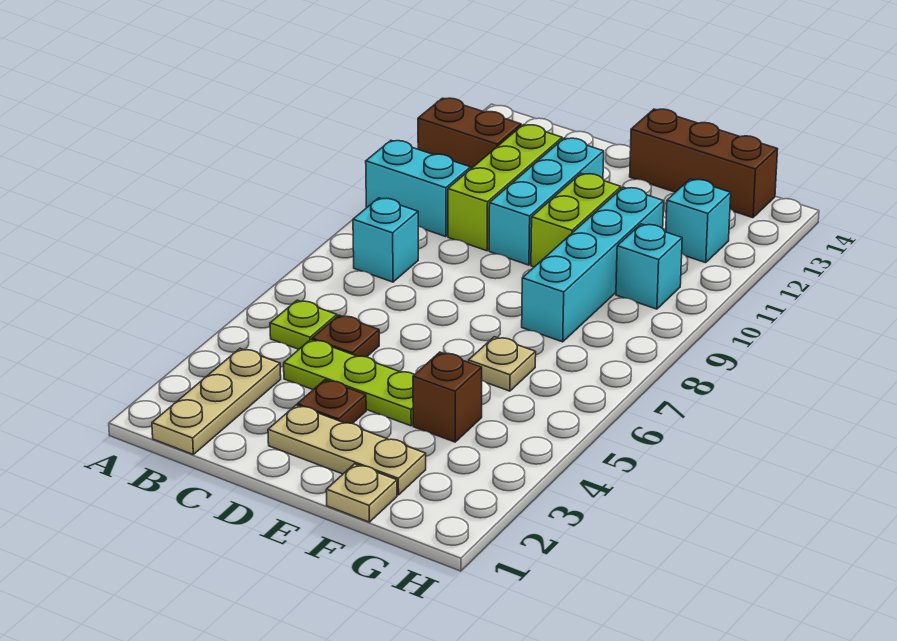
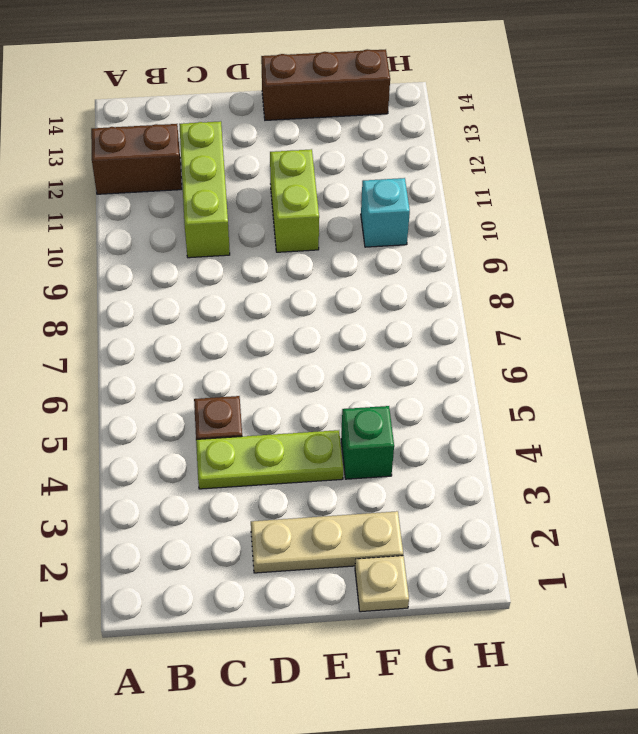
green brick F4 level 1 -> brown brick F4 level 1
none -> cyan brick A10:B10 level 1
none -> tan plate B1:B3 level 1
none -> lime plate B5 level 1

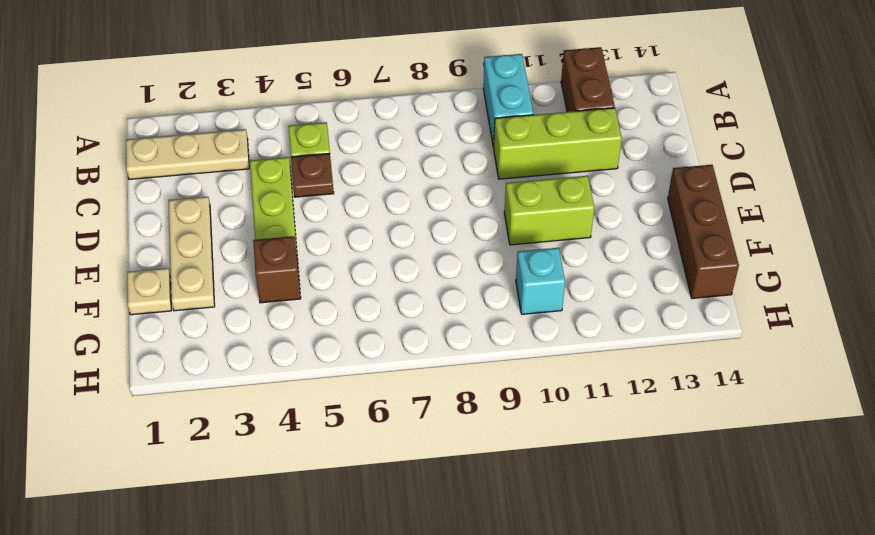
none -> cyan brick B8 level 1
none -> brown plate D3 level 1
none -> cyan brick D10:D12 level 1

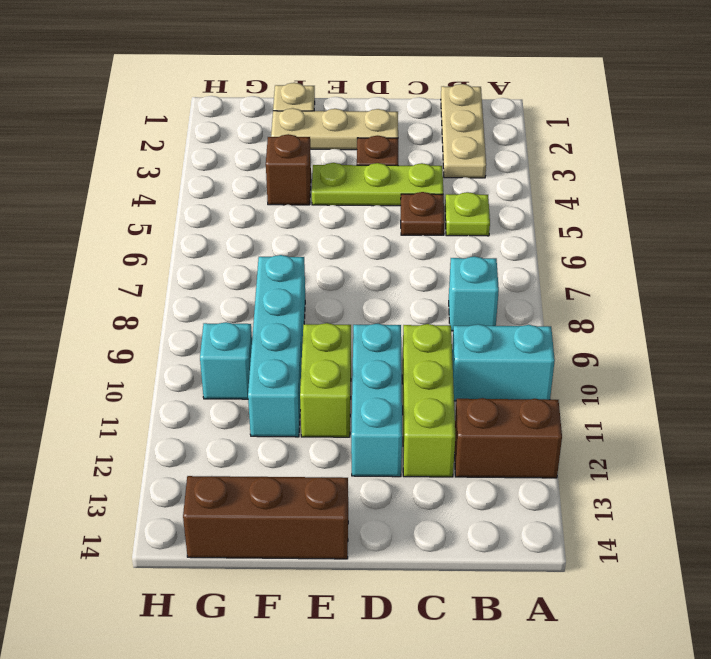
none -> tan plate F6 level 1
none -> cyan brick G12 level 1

